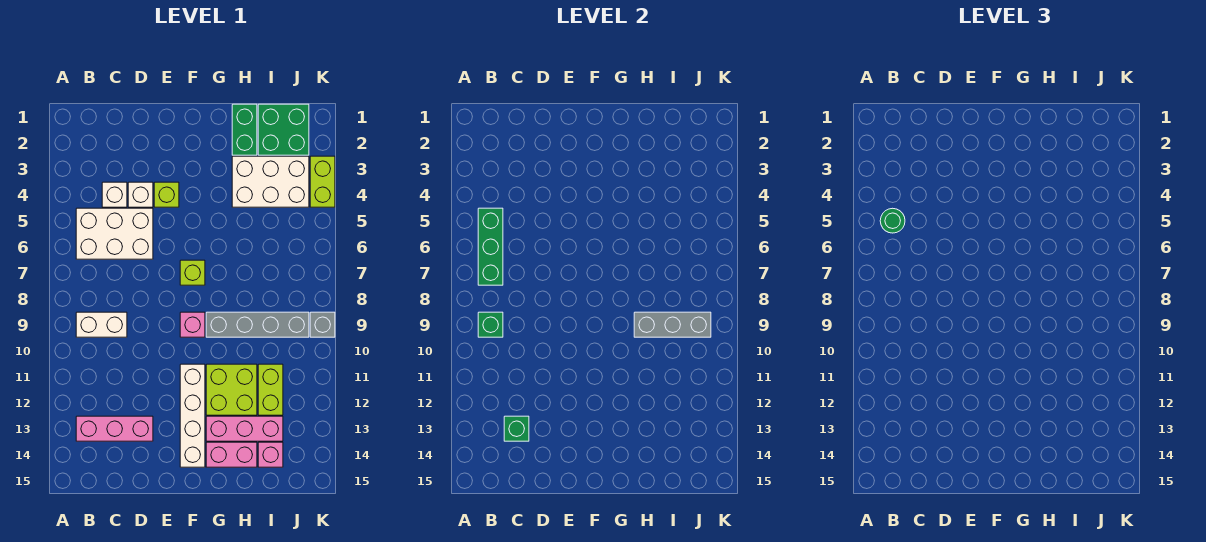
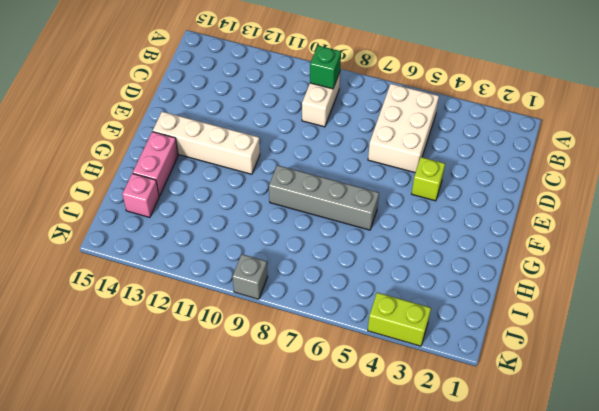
grey brick G6:G9 level 1 -> grey brick G9:J9 level 1
none -> pink brick B13:D13 level 1
none -> white brick C4 level 1
none -> white brick D4 level 1

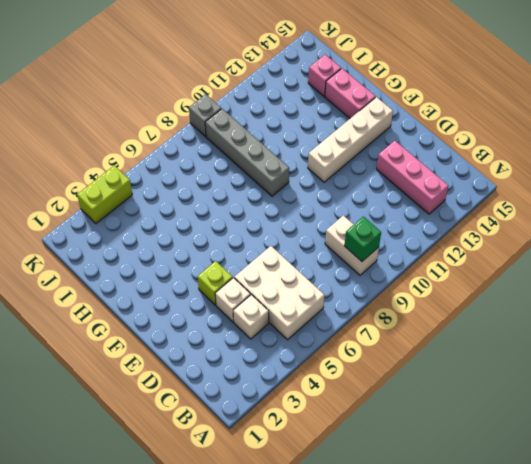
none -> lime brick F7 level 1
none -> pink brick F9 level 1
none -> lime brick G11:H12 level 1

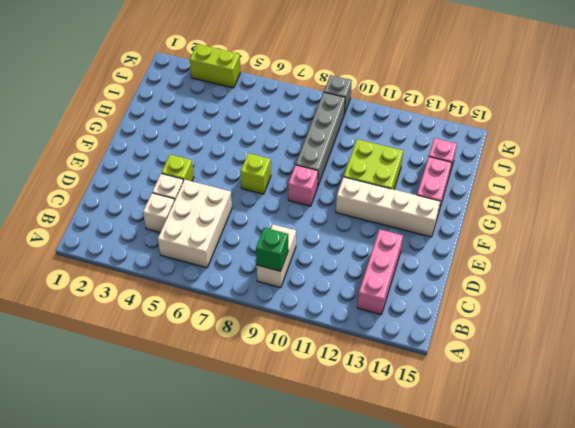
none -> pink brick G13:I13 level 1
none -> green brick H1:H2 level 1
none -> white brick H3:J4 level 1

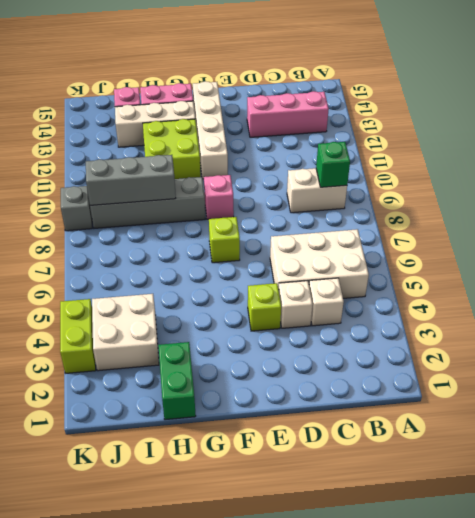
white brick G13:I13 level 1 -> pink brick G13:I13 level 1
white brick I3:J4 level 1 -> white brick H3:J4 level 1
none -> green brick I1:J2 level 1
none -> lime brick I11:I12 level 1
none -> green brick B5:B7 level 2

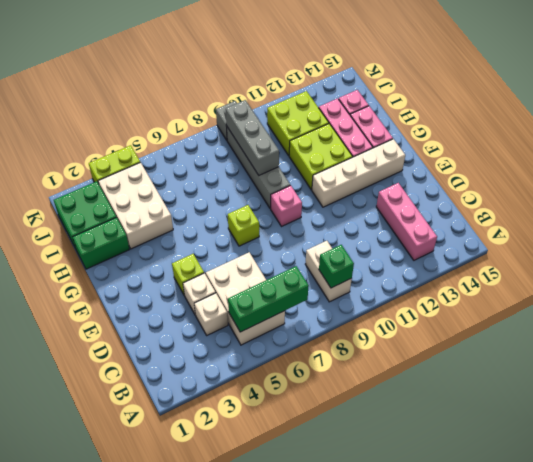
lime brick I11:J12 level 1 -> lime brick I11:I12 level 1
none -> green brick C13 level 2
none -> green round brick B5 level 3

